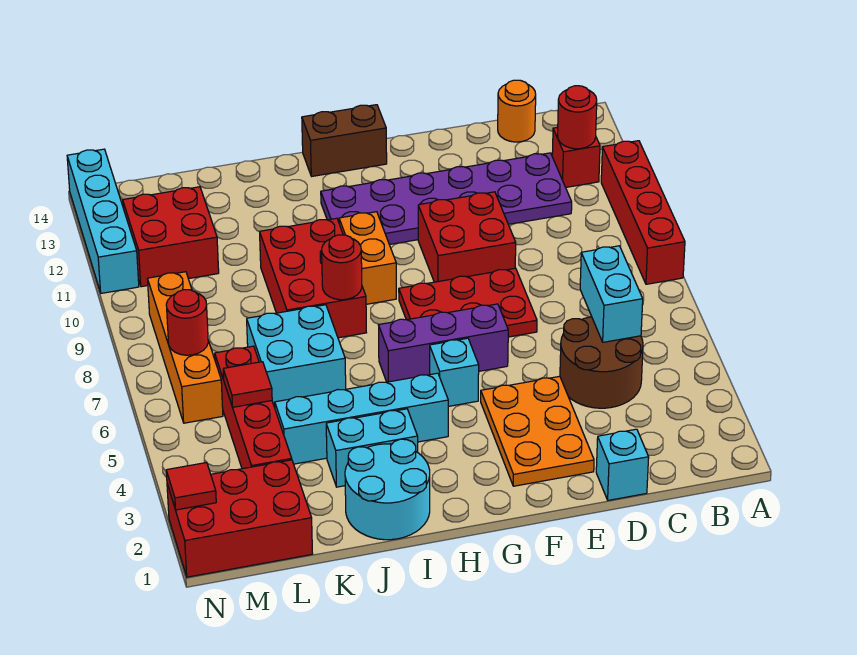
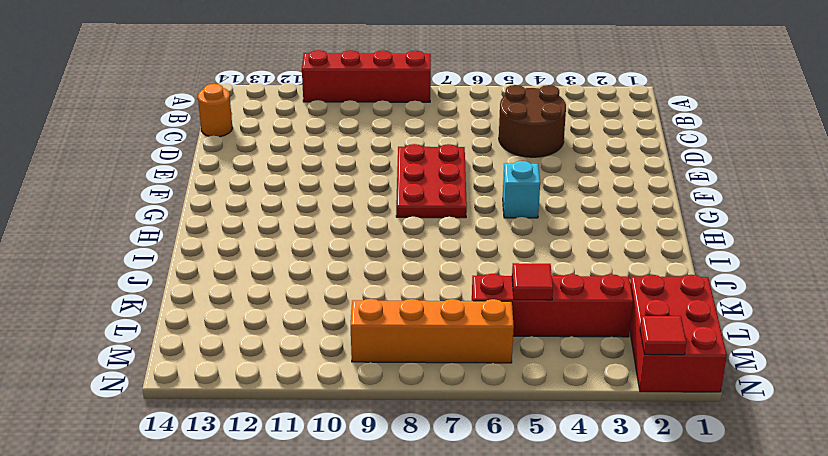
none -> red brick B12 level 1
none -> purple plate C11:H12 level 1
none -> cyan brick D1 level 1

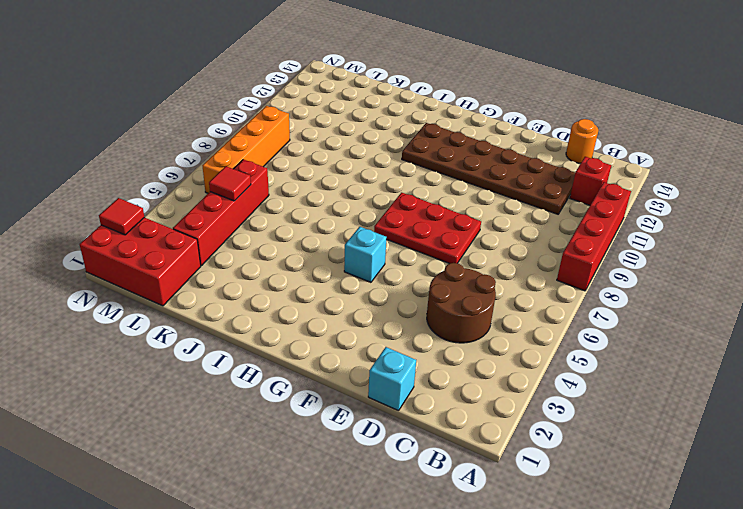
brown plate C11:H12 level 1 -> purple plate C11:H12 level 1
none -> orange plate E2:F4 level 1
none -> red brick E9:F10 level 1
none -> purple brick F6:H6 level 1

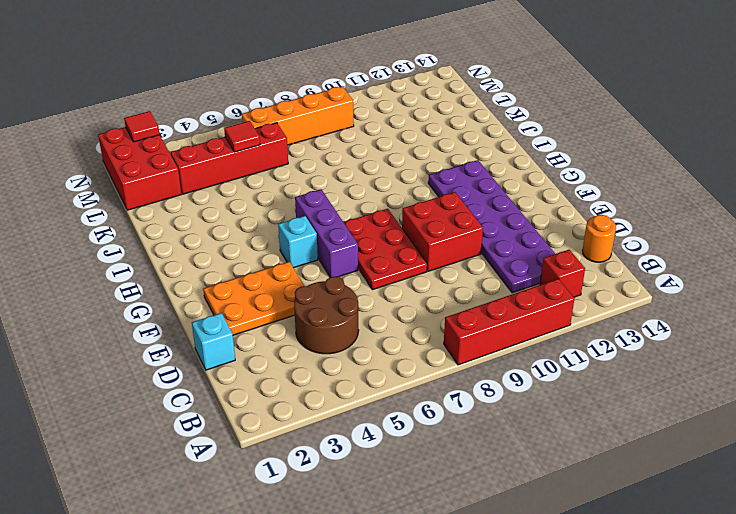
none -> brown brick G14:H14 level 1
none -> cyan brick H4:K4 level 1
none -> orange brick H9:H10 level 1

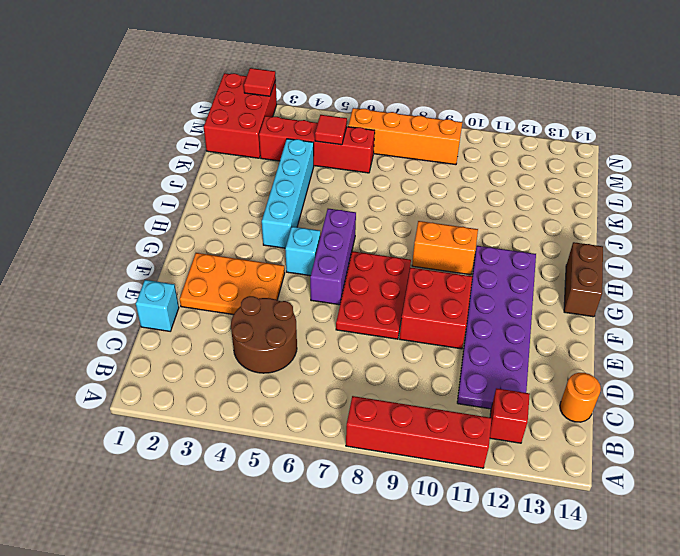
none -> cyan round brick I1:J2 level 1
none -> cyan brick I3:J3 level 1
none -> red brick I8:J10 level 1

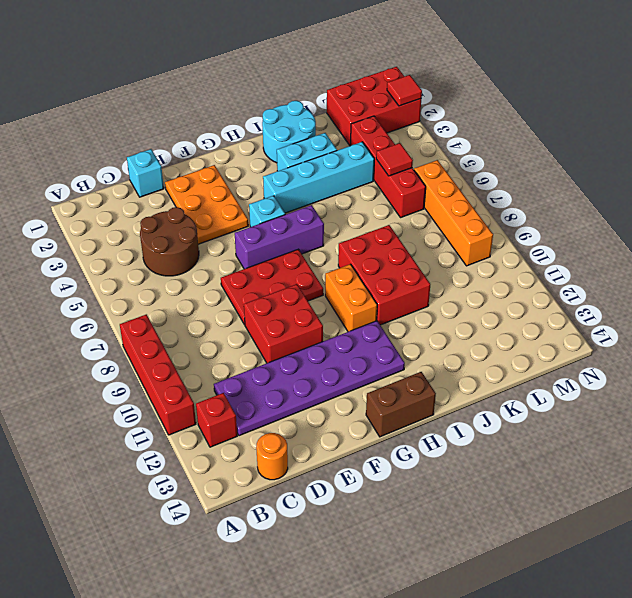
none -> cyan brick J6:K7 level 1
none -> red brick L11:M12 level 1
none -> cyan brick N11:N14 level 1

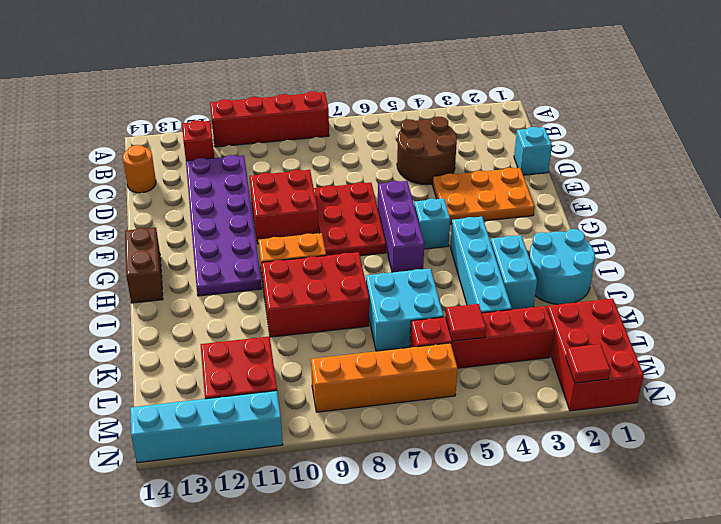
none -> red round brick B12 level 2
none -> cyan brick C5:C6 level 2
none -> red round brick I8 level 2

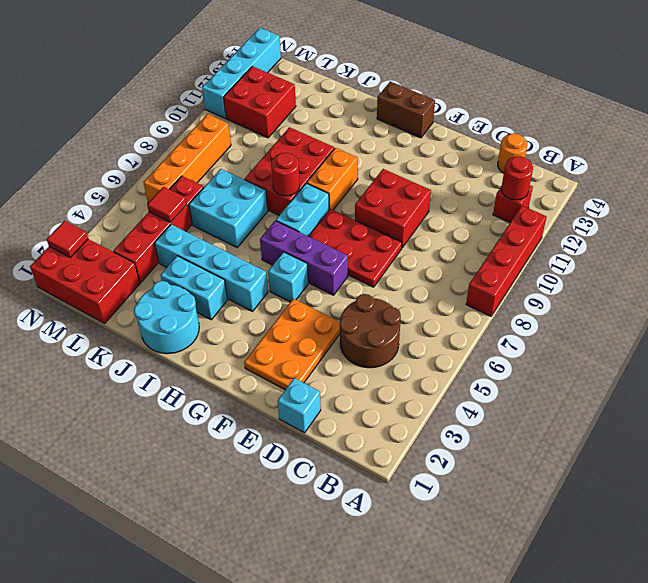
cyan brick H7:H8 level 1 -> cyan brick C5:C6 level 2
none -> purple plate C11:H12 level 1
none -> red round brick M7 level 2

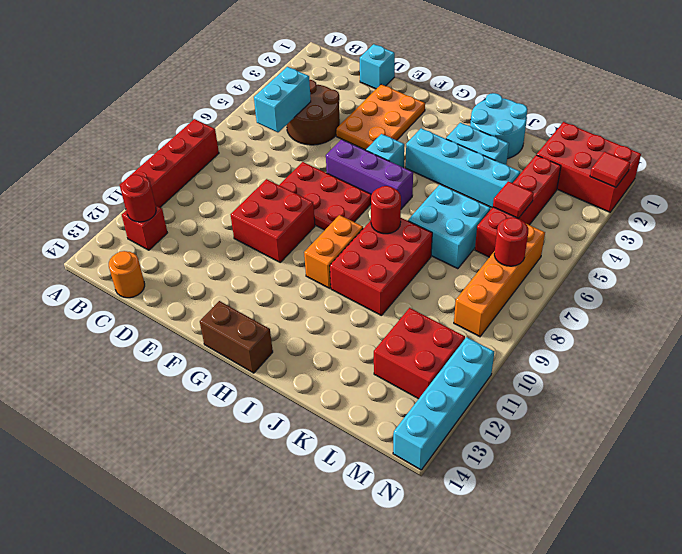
none -> purple plate C11:H12 level 1

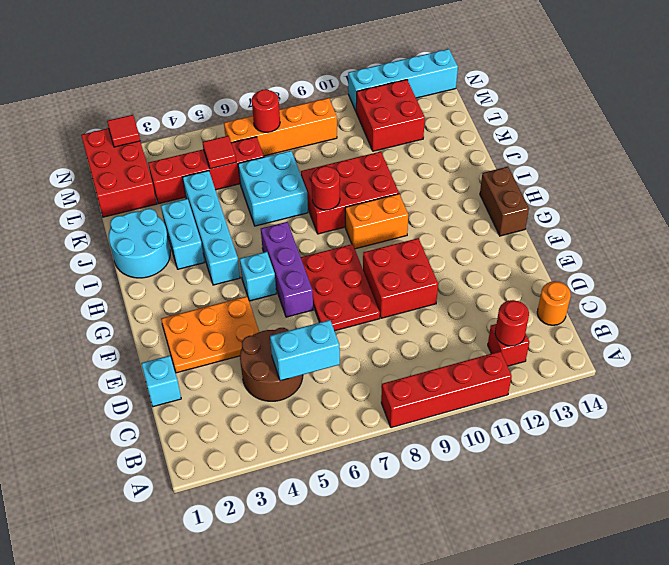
none -> purple plate C11:H12 level 1

